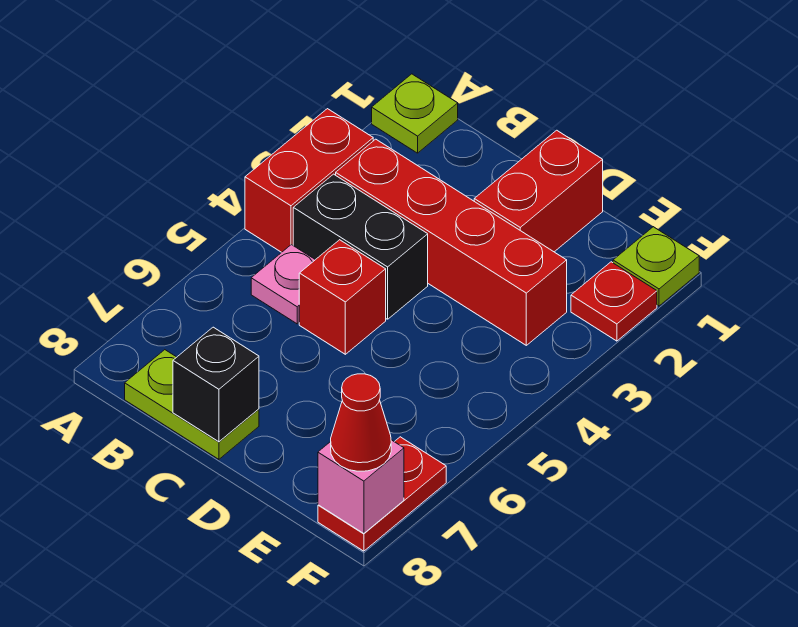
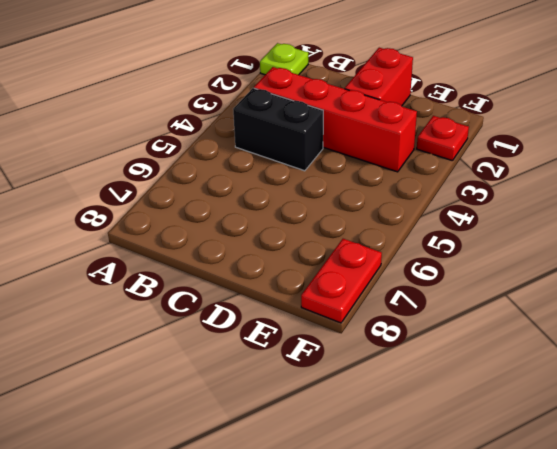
none -> red brick A3:A4 level 1
none -> pink plate B5 level 1
none -> lime plate B8:C8 level 1

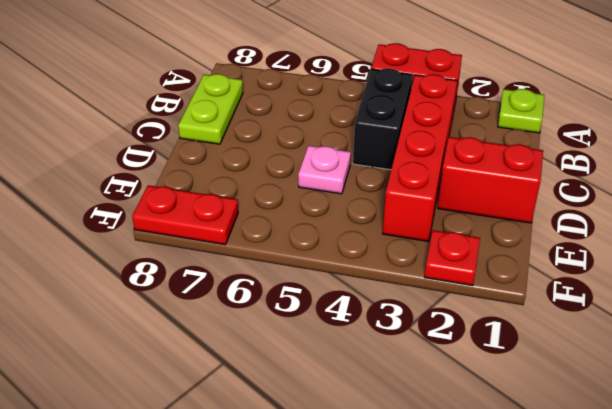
pink plate D5 level 1 -> pink plate B5 level 1
none -> red brick C5 level 1
none -> lime plate F1 level 1
none -> black brick C8 level 2

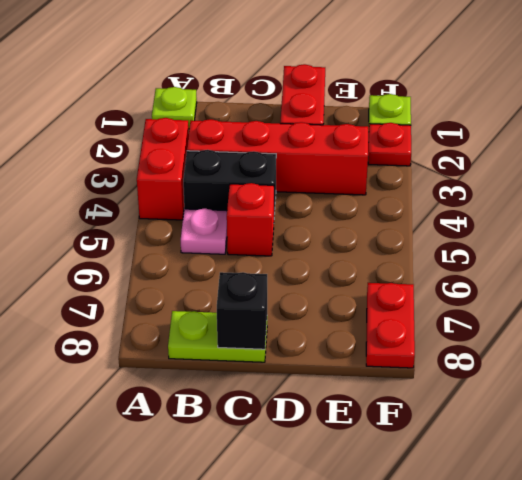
none -> pink brick F8 level 2
none -> red cone F8 level 3

